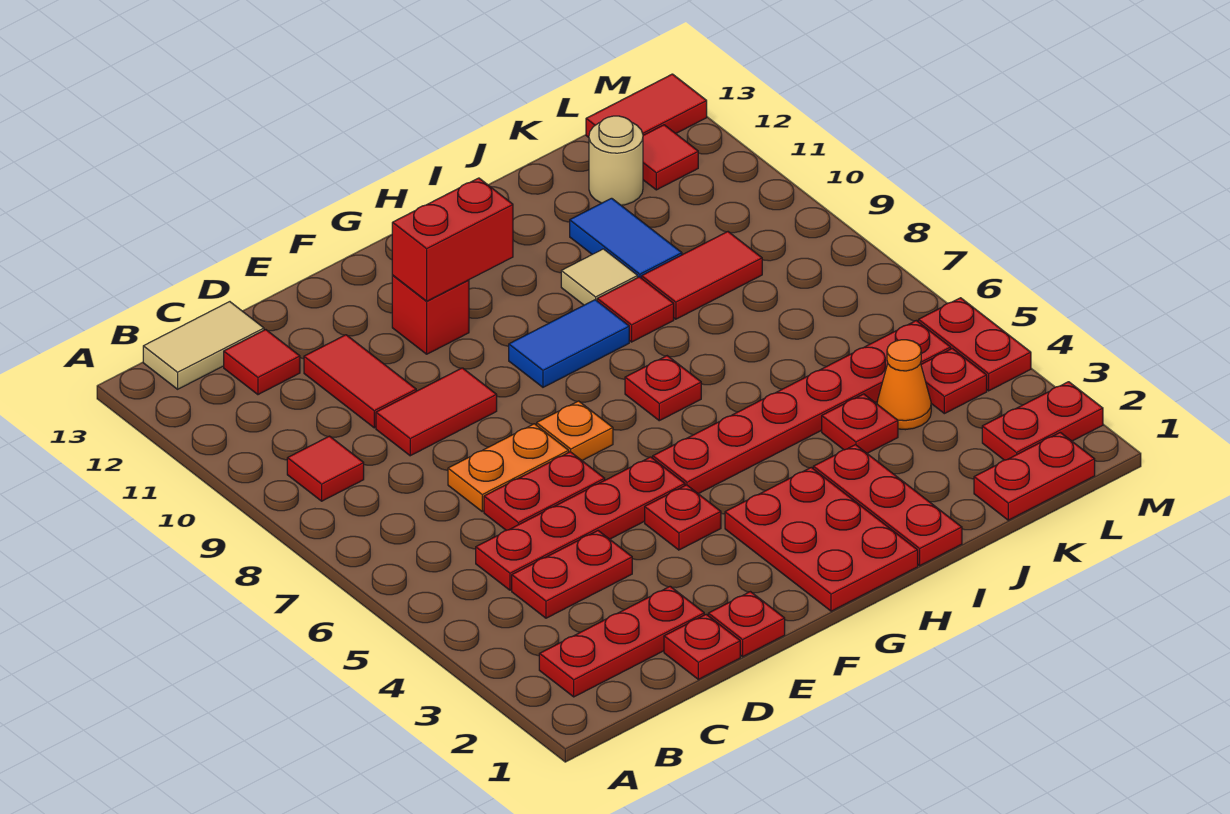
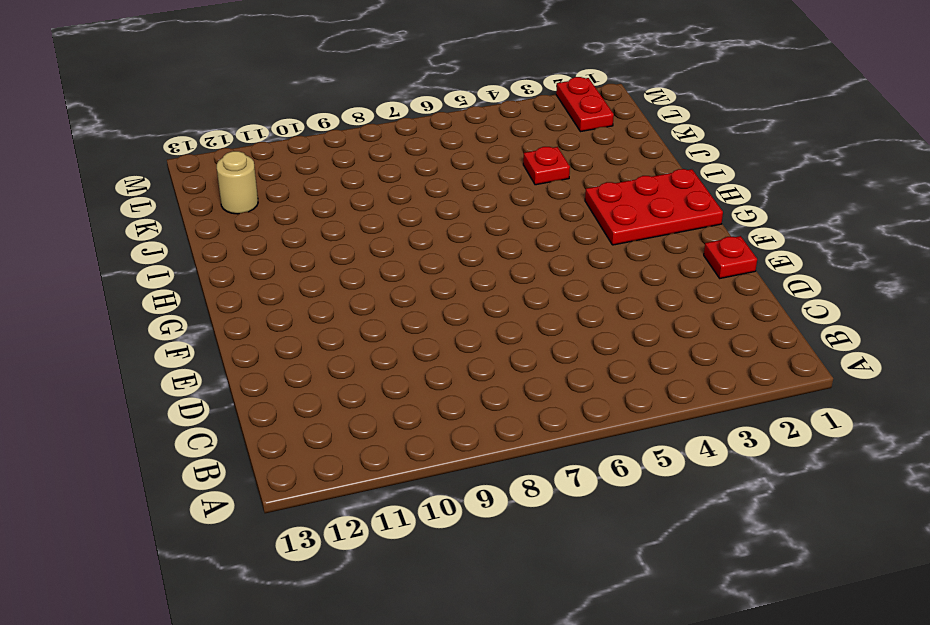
none -> red plate B2:D2 level 1
none -> red tile B9 level 1
none -> tan tile B13:C13 level 1
none -> red plate C4:D4 level 1

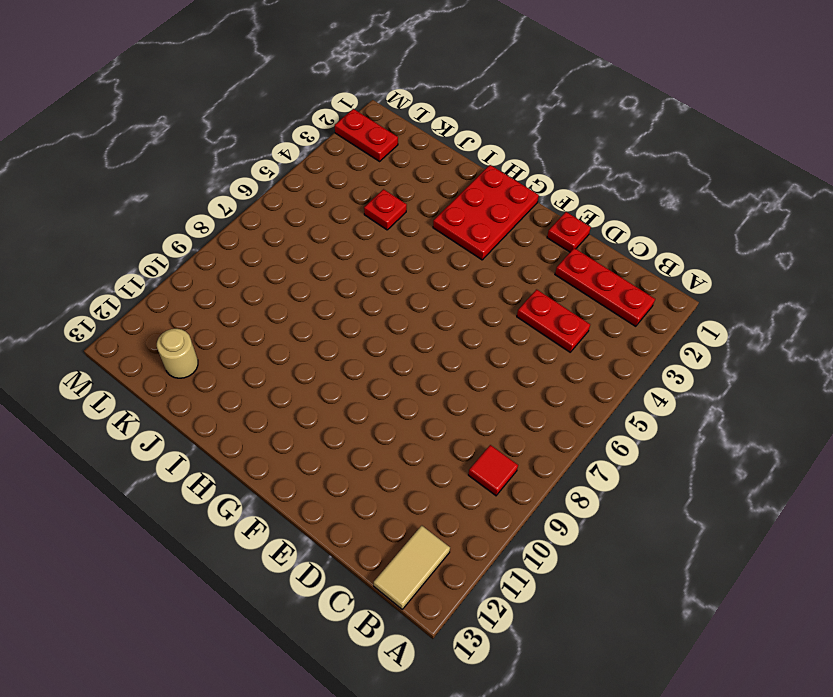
tan tile B12:B13 level 1 -> tan tile B13:C13 level 1
none -> red plate C5:F5 level 1
none -> red tile C12 level 1
none -> red plate D1 level 1
none -> red plate D6:E6 level 1

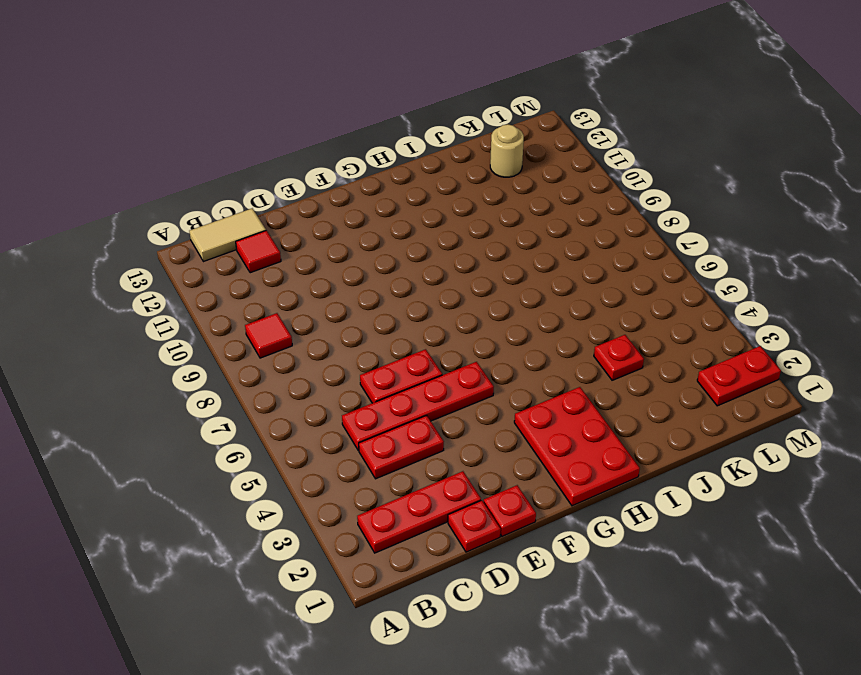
none -> orange plate D7:E7 level 1
none -> red tile D9:E9 level 1
none -> red tile D10:D11 level 1
none -> red plate F4 level 1

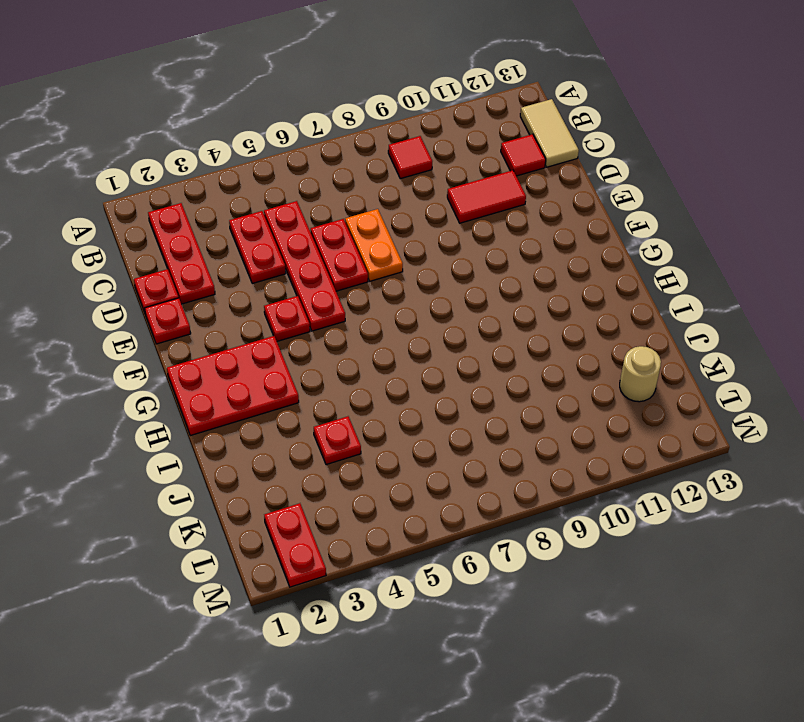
none -> red tile D9:E9 level 1
none -> orange plate F7 level 1
none -> red brick F11 level 1
none -> red plate G5:L5 level 1

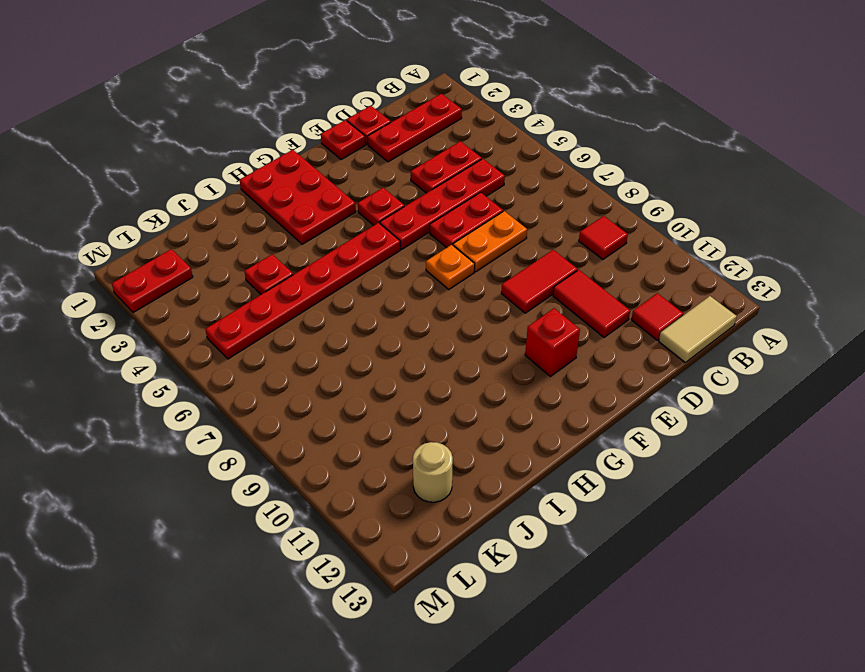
none -> blue tile G9:H9 level 1
none -> red plate H7 level 1
none -> red plate I1:I3 level 1
none -> red tile I9 level 1

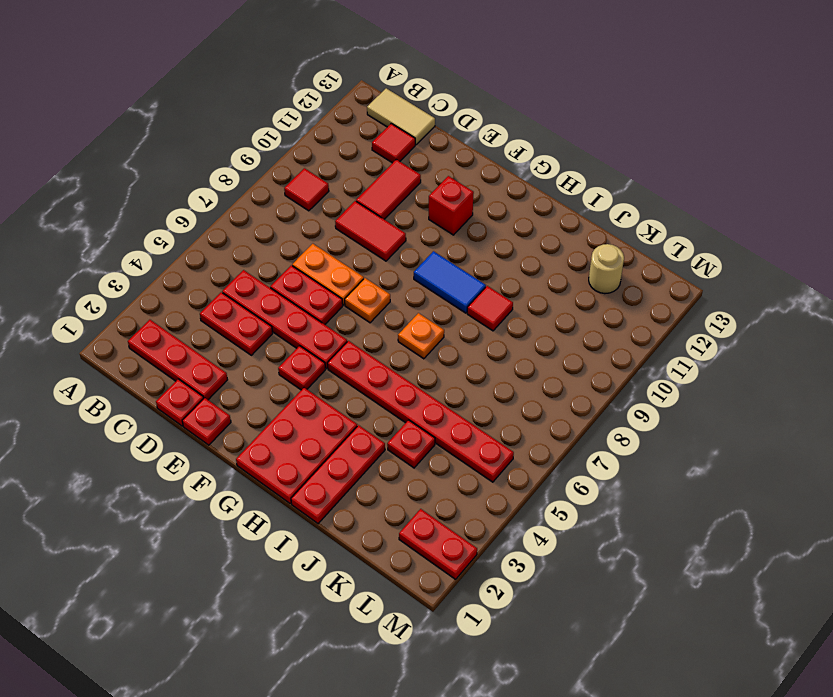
orange plate H7 level 1 -> red plate H7 level 1
none -> tan tile I10 level 1
none -> red tile J9:K9 level 1
none -> blue tile J10:J11 level 1
none -> red plate K1:L1 level 1

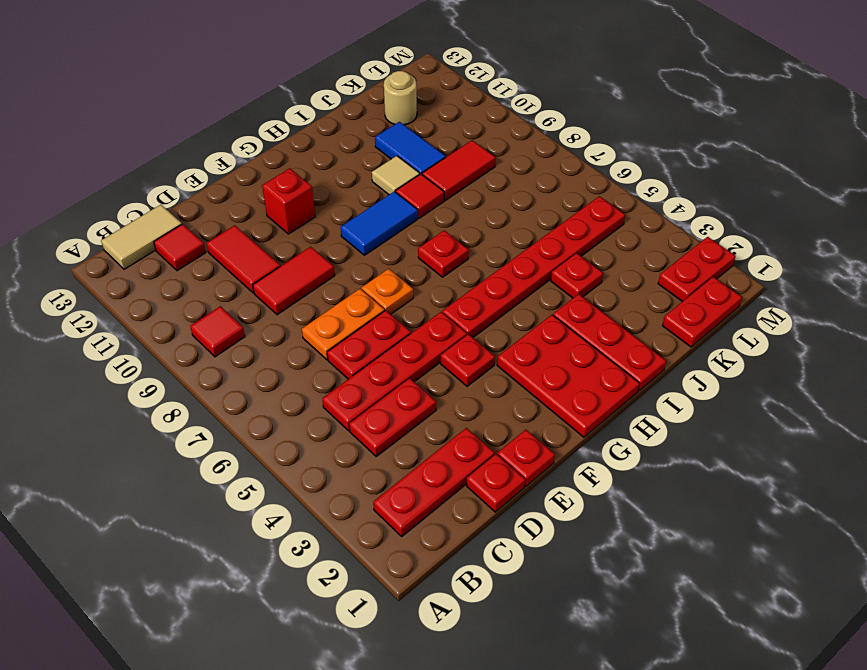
none -> orange cone K4 level 1
none -> red plate L4 level 1
none -> red tile L12 level 1
none -> red tile L13:M13 level 1

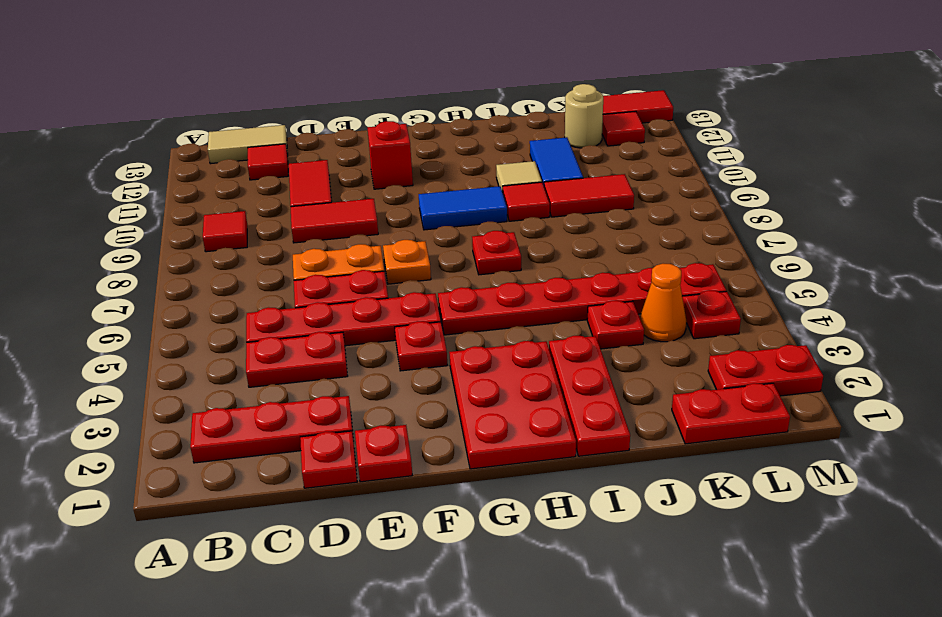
none -> red plate M4:M5 level 1
none -> red brick F11:G11 level 2

